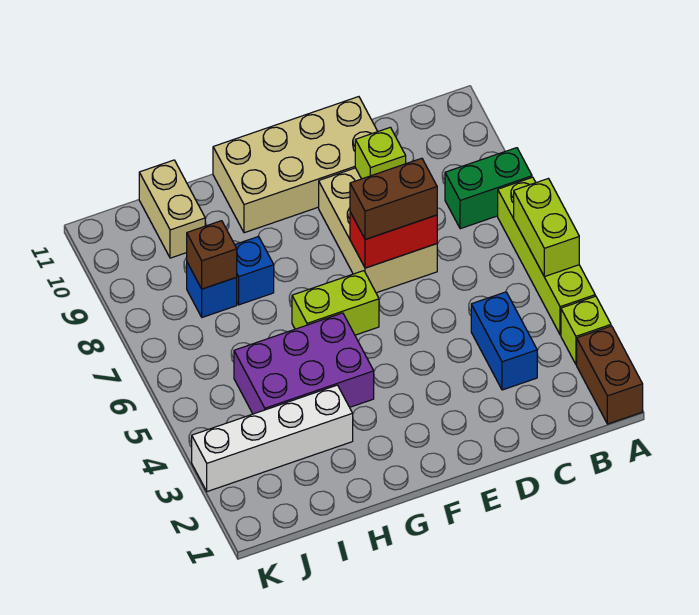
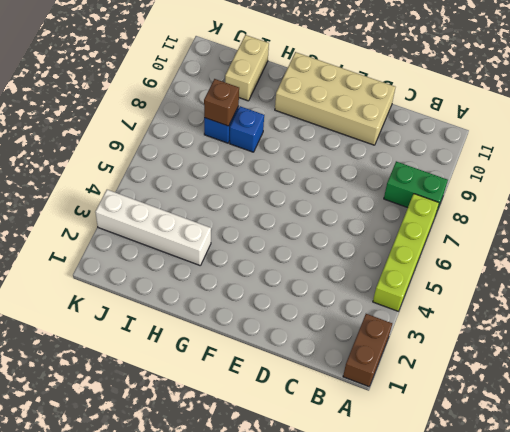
none -> lime brick A3 level 1
none -> blue brick C3:C4 level 1
none -> tan brick D7:E9 level 1

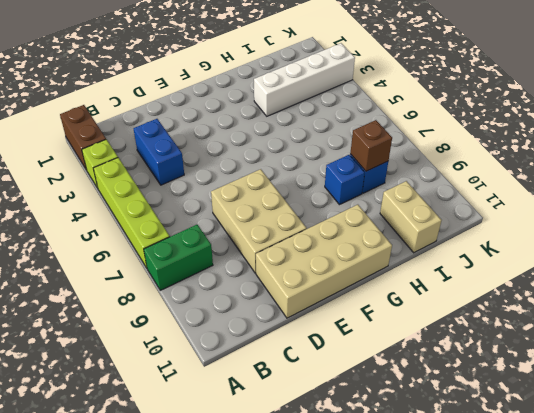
none -> lime brick F6:G6 level 1
none -> purple brick G4:I5 level 1
none -> lime brick A5:A6 level 2

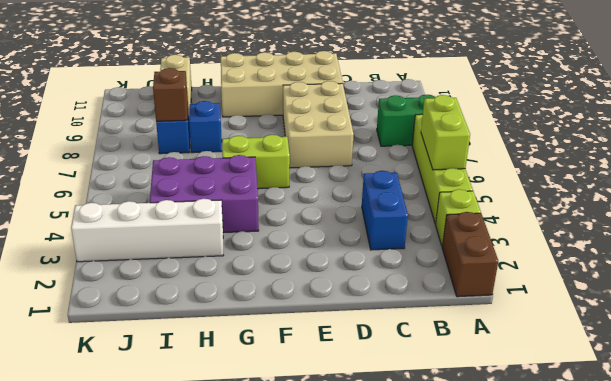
none -> red brick D7:E7 level 2
none -> lime brick D9 level 2
none -> brown brick D7:E7 level 3

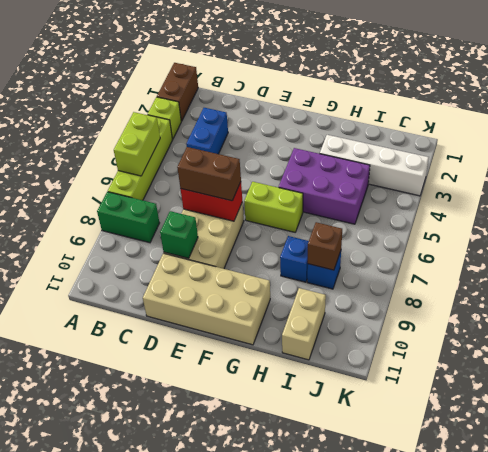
green brick D9 level 2 -> lime brick D9 level 2

